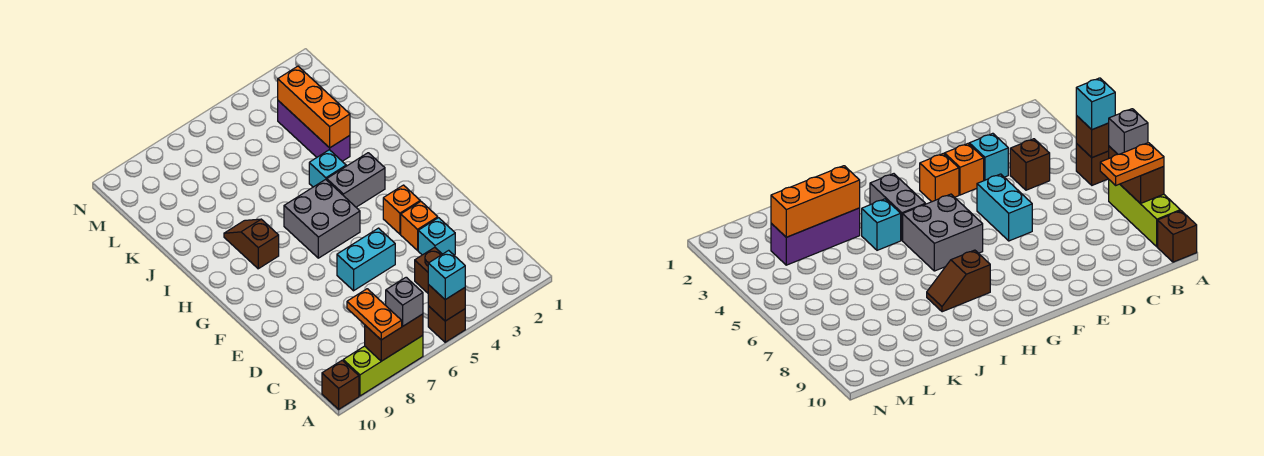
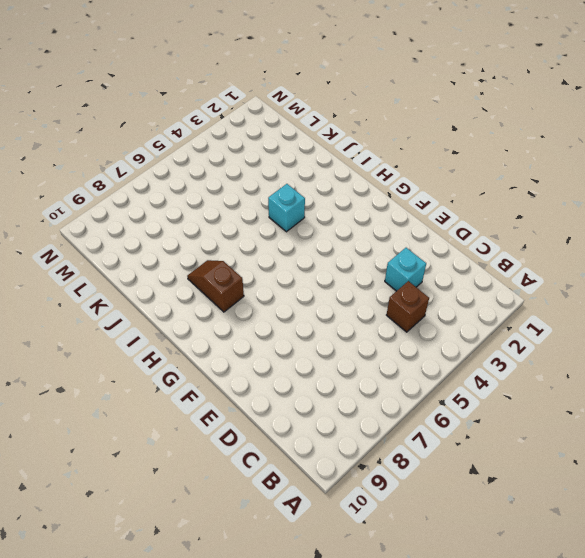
none -> brown brick A5 level 1
none -> lime brick A7:A9 level 1
none -> brown brick A10 level 1

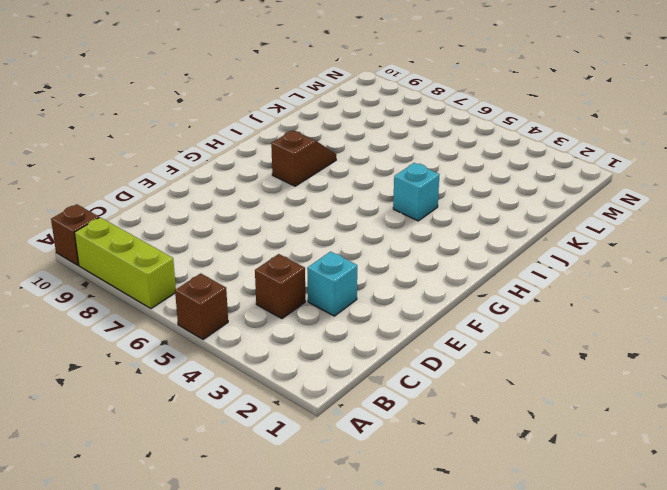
none -> orange brick E3 level 1
none -> cyan brick E5:E6 level 1
none -> orange brick F3 level 1

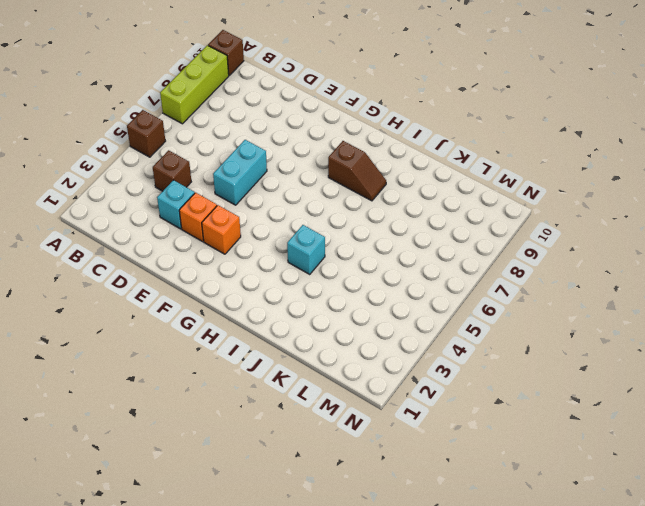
none -> grey brick G5:H6 level 1
none -> grey brick H3:H4 level 1
none -> purple brick J3:L3 level 1

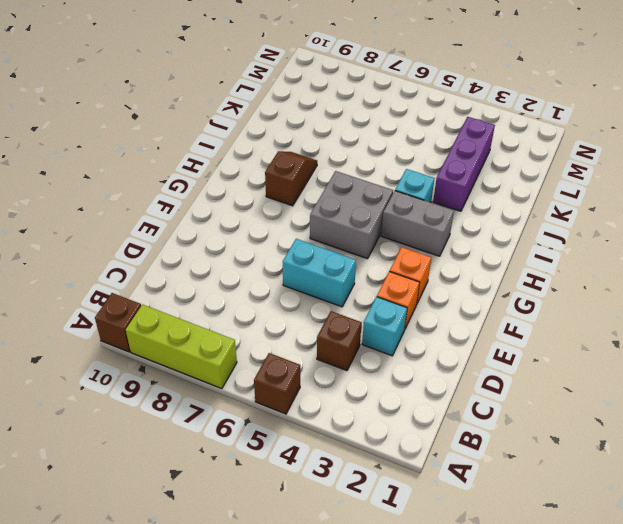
none -> brown brick A5 level 2
none -> brown brick A7:A8 level 2
none -> orange brick J3:L3 level 2

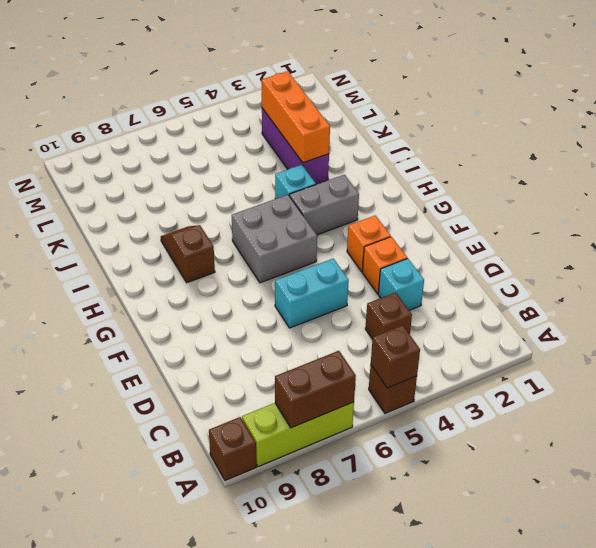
none -> cyan brick A5 level 3
none -> grey brick A7 level 3
none -> orange plate A8:B8 level 3

